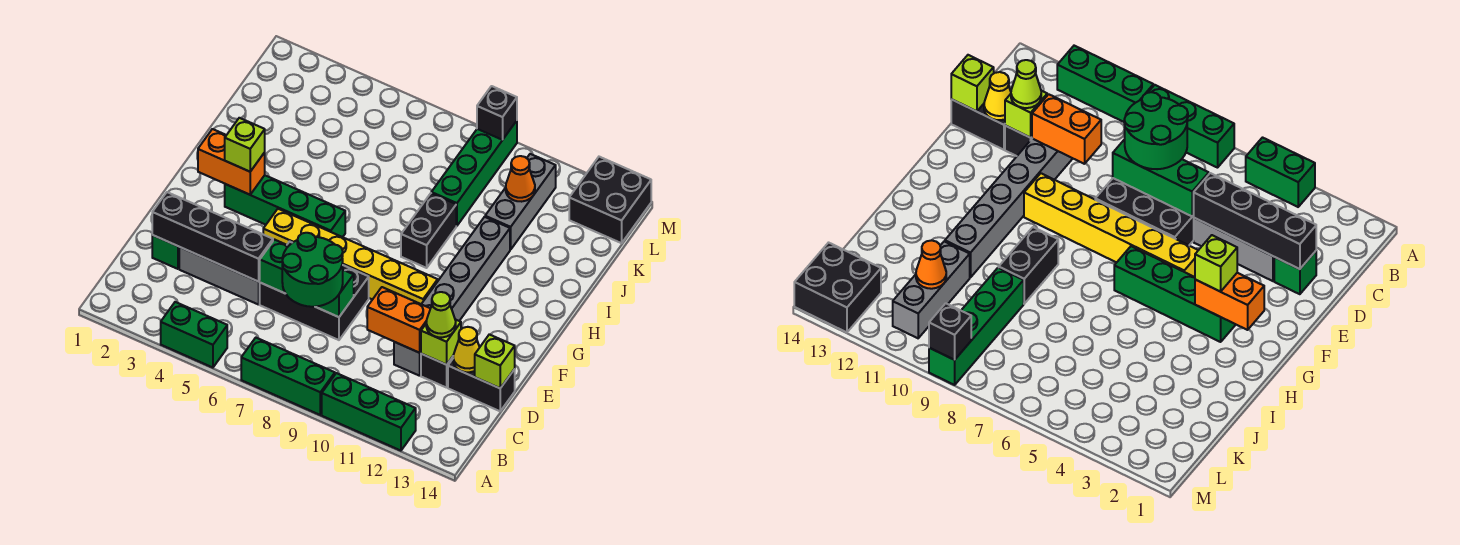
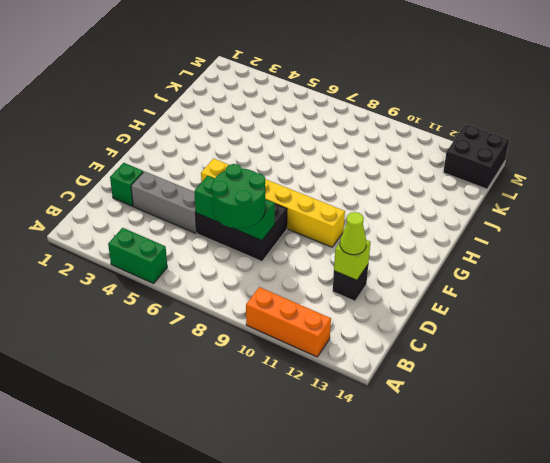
orange brick A10:A12 level 1 -> green brick A10:A12 level 1
none -> green brick A7:A9 level 1
none -> grey brick D11:I11 level 1
none -> black brick D13:D14 level 1

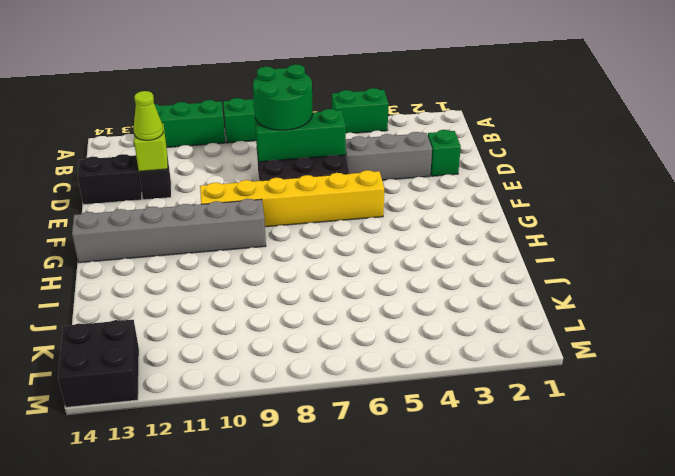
grey brick G9:G14 level 1 -> grey brick D11:I11 level 1
none -> green brick G3:G6 level 1
none -> black brick H9:I9 level 1
none -> green brick J9:M9 level 1

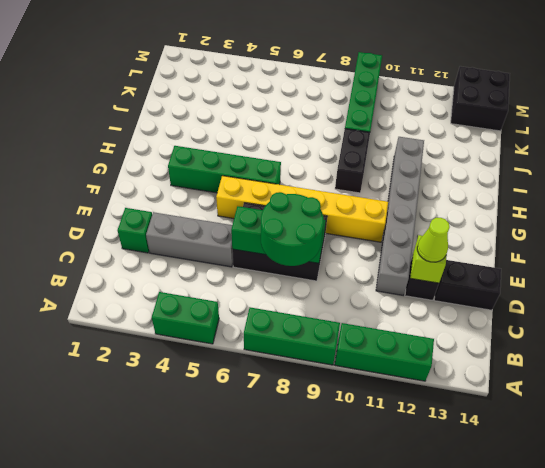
none -> grey brick J11:L11 level 1
none -> black brick D2:D5 level 2
none -> orange brick D10:D11 level 2

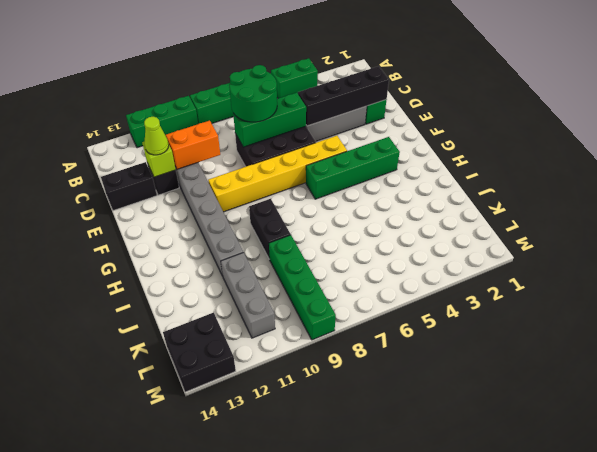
none -> yellow cone D13 level 2
none -> lime brick D14 level 2
none -> orange brick G2:G3 level 2

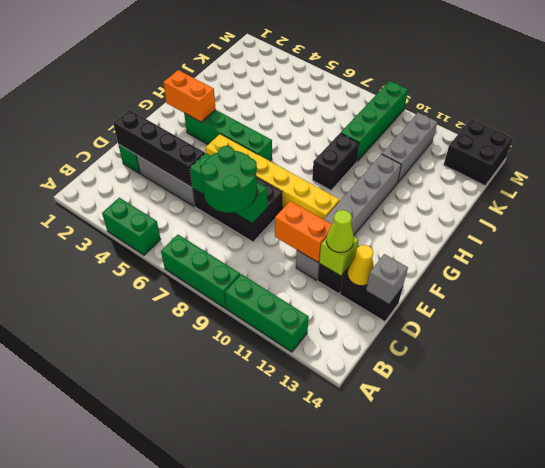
grey brick D14 level 2 -> lime brick D14 level 2
none -> orange cone K11 level 2
none -> black brick M9 level 2
none -> lime brick G3 level 3

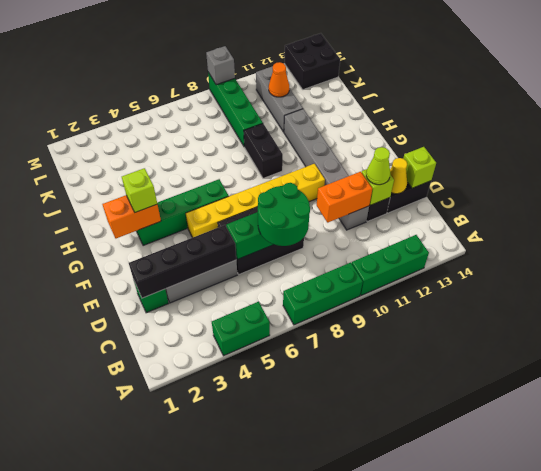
grey brick M9 level 2 -> black brick M9 level 2

